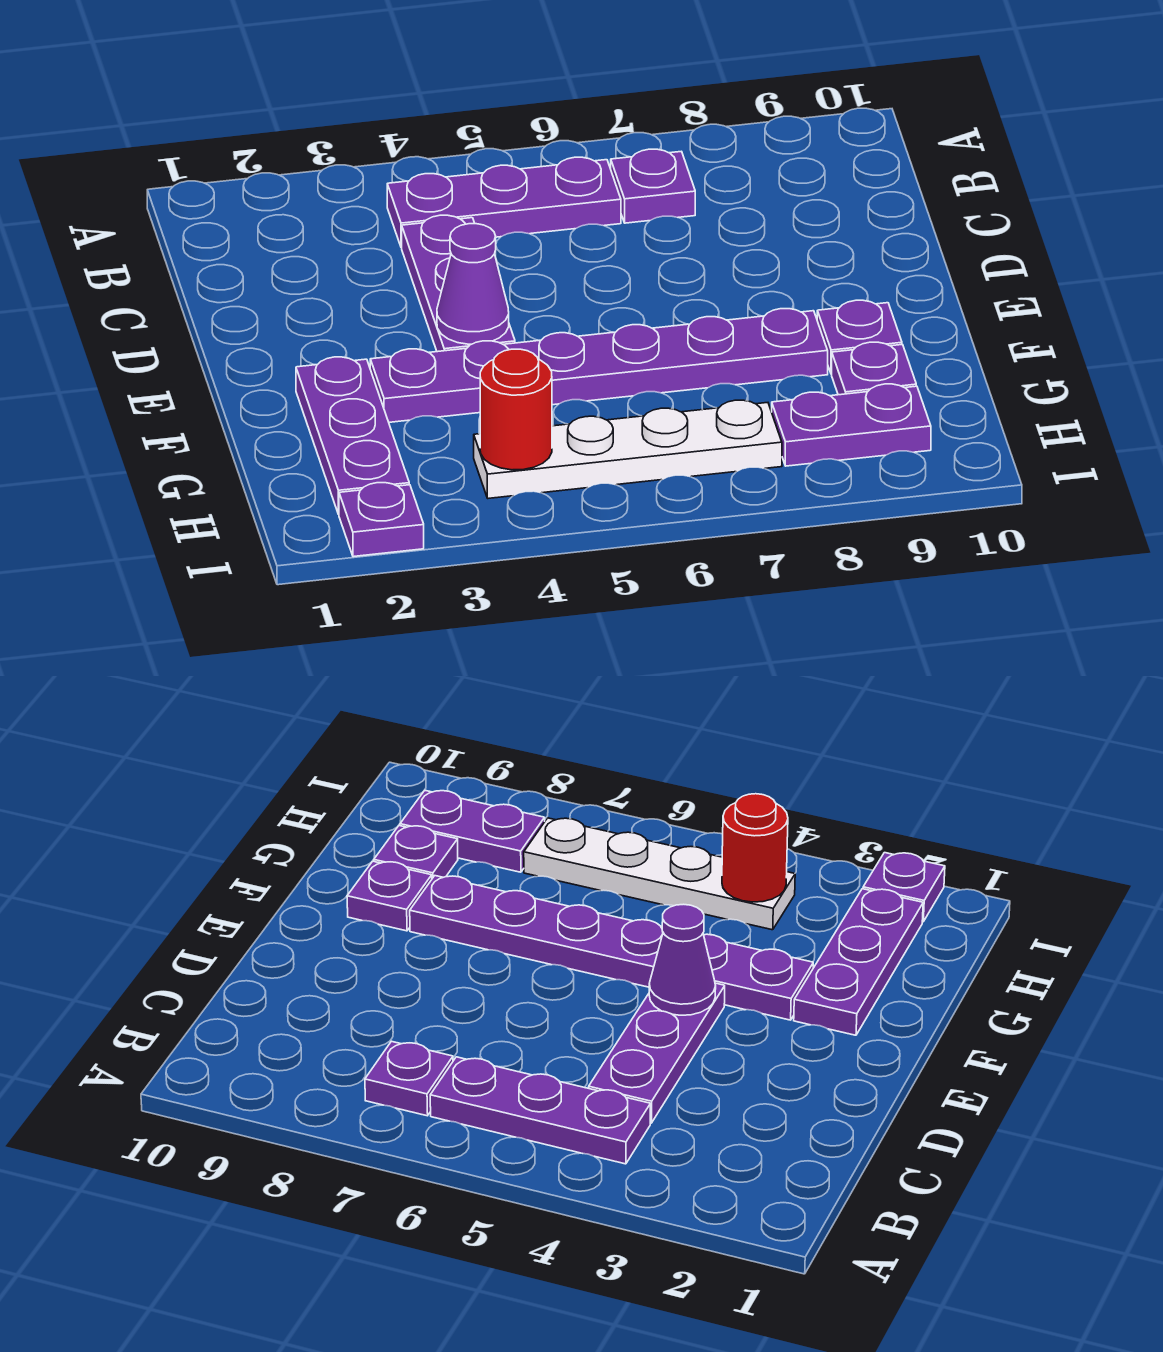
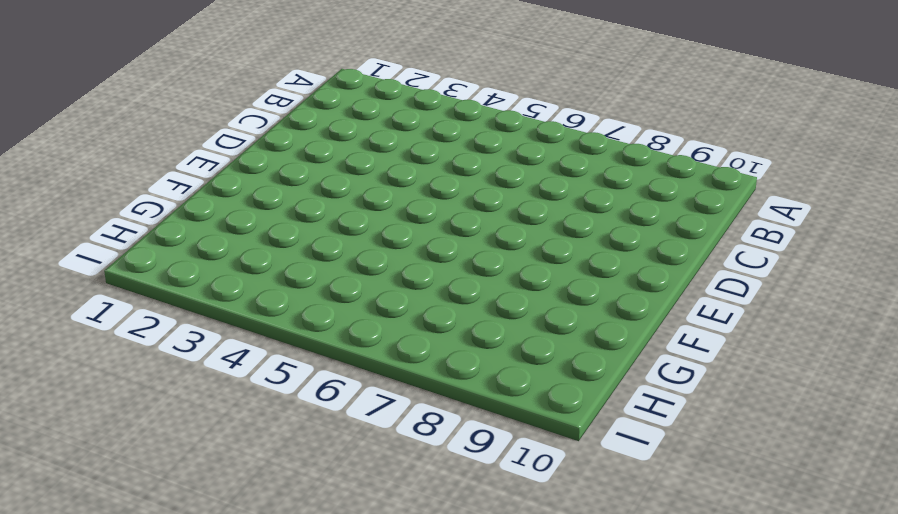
none -> purple plate B4:B6 level 1
none -> purple plate B7 level 1
none -> purple plate C4:E4 level 1

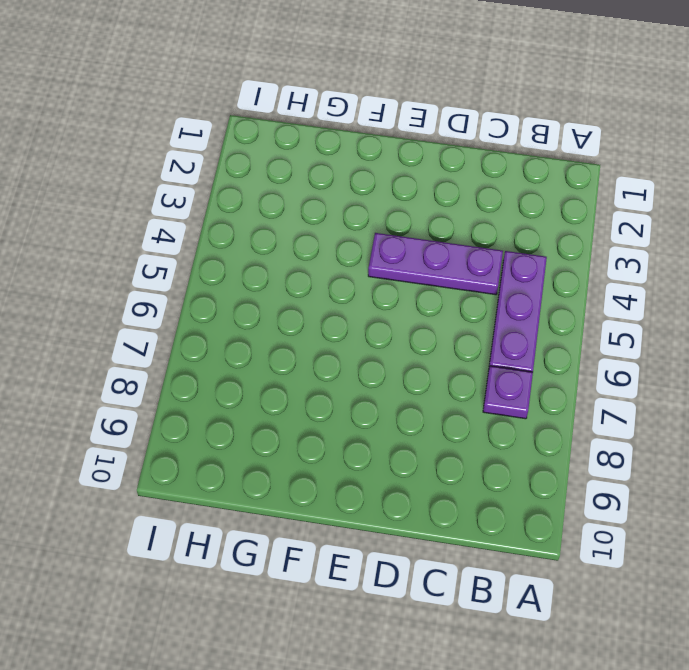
none -> purple plate F2:H2 level 1
none -> purple plate F3:F8 level 1
none -> purple plate F9 level 1

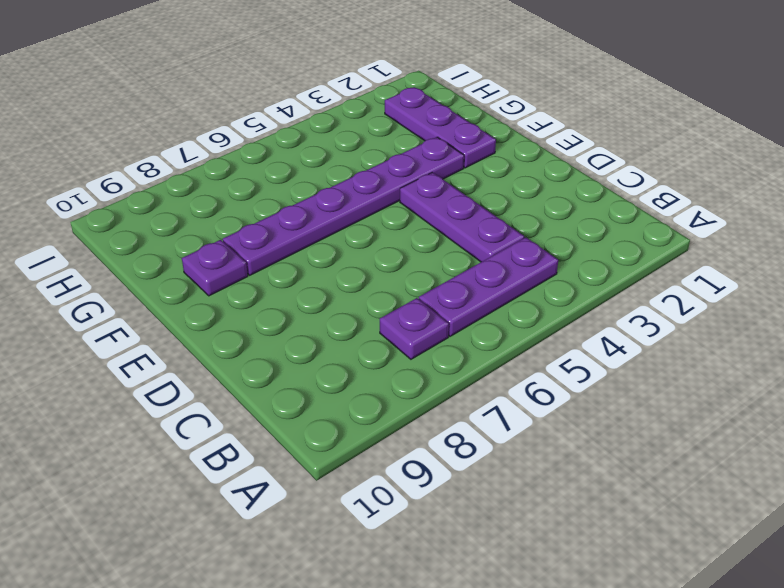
none -> purple plate G9 level 1
none -> white plate H4:H7 level 1
none -> purple plate H8:H9 level 1

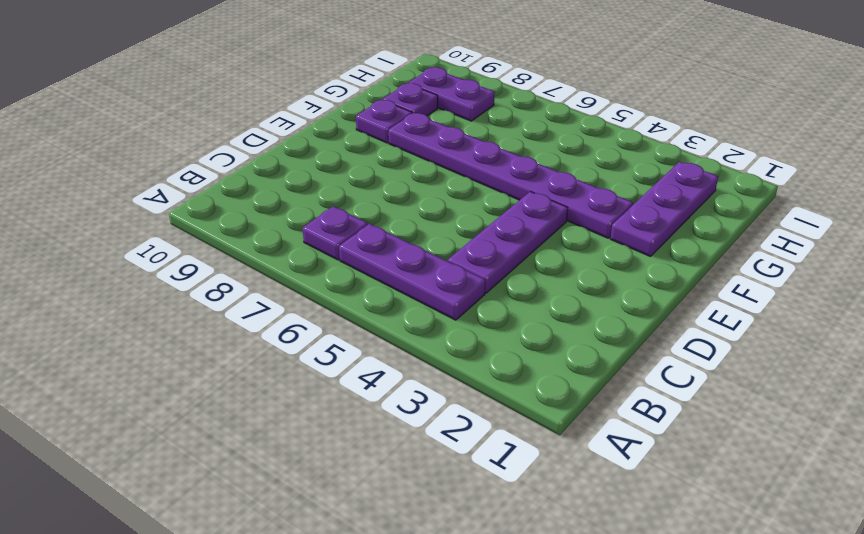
none -> white plate H4:H7 level 1
none -> purple plate I2 level 1
none -> purple cone E4 level 2

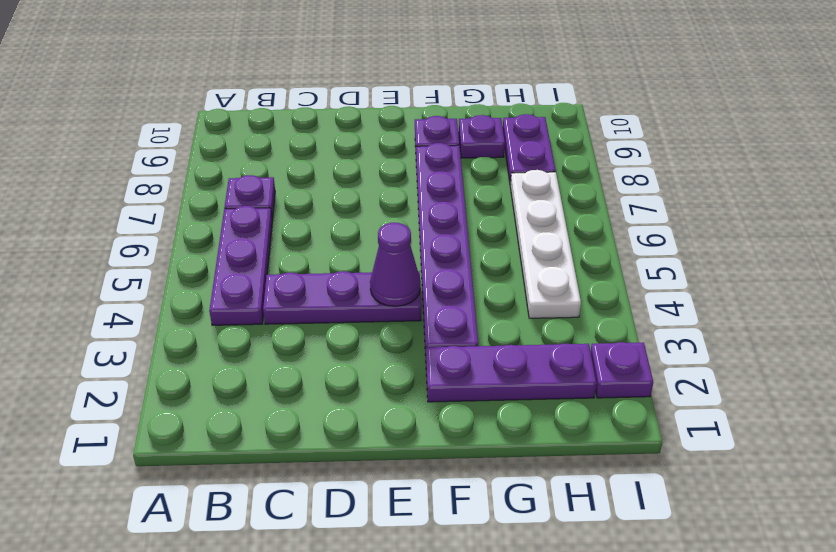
none -> red round brick H4 level 2

